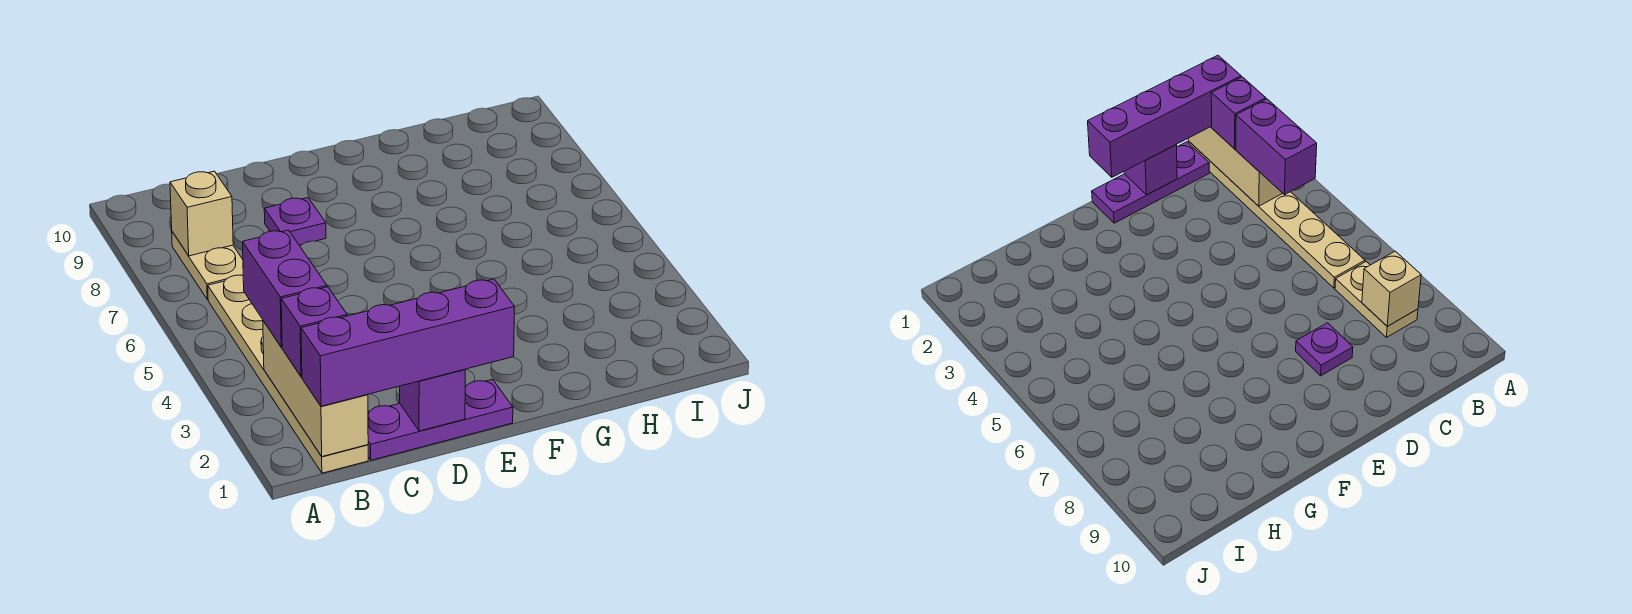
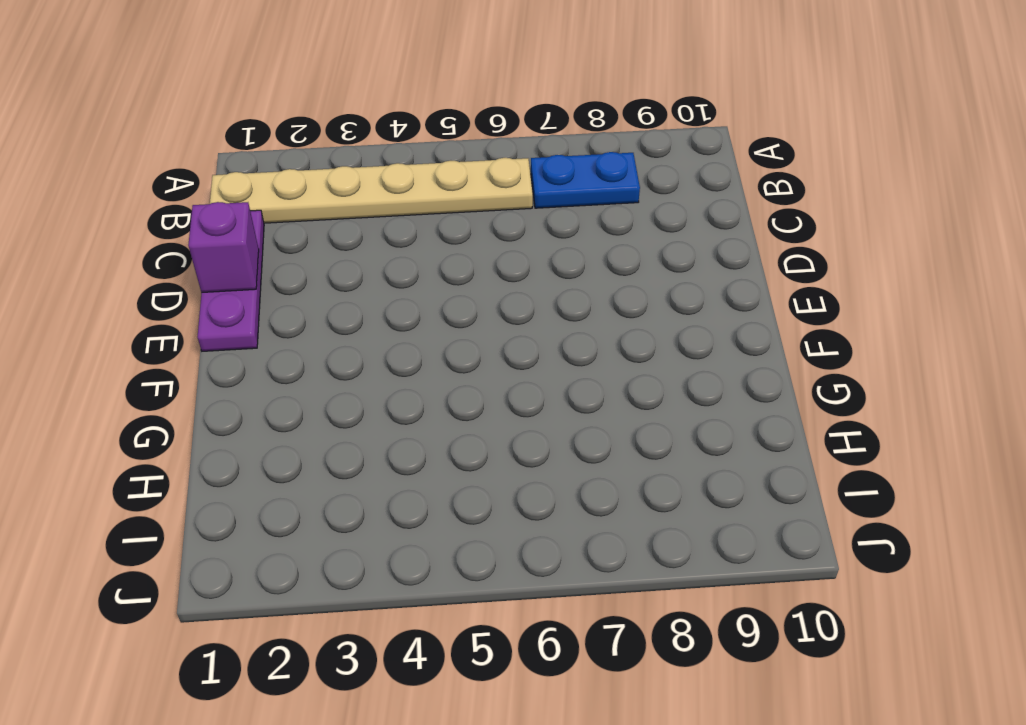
blue plate B7:B8 level 1 -> tan plate B7:B8 level 1
none -> purple plate D8 level 1
none -> tan brick B1:B3 level 2

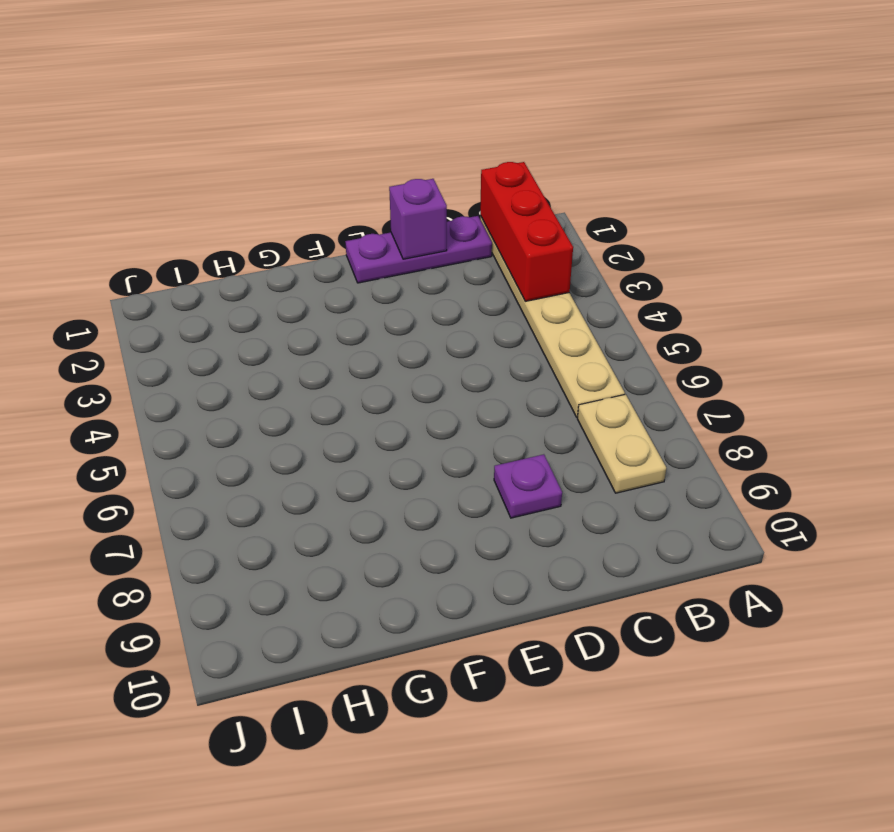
red brick B1:B3 level 2 -> tan brick B1:B3 level 2
none -> tan brick B8 level 2
none -> purple brick B1:E1 level 3

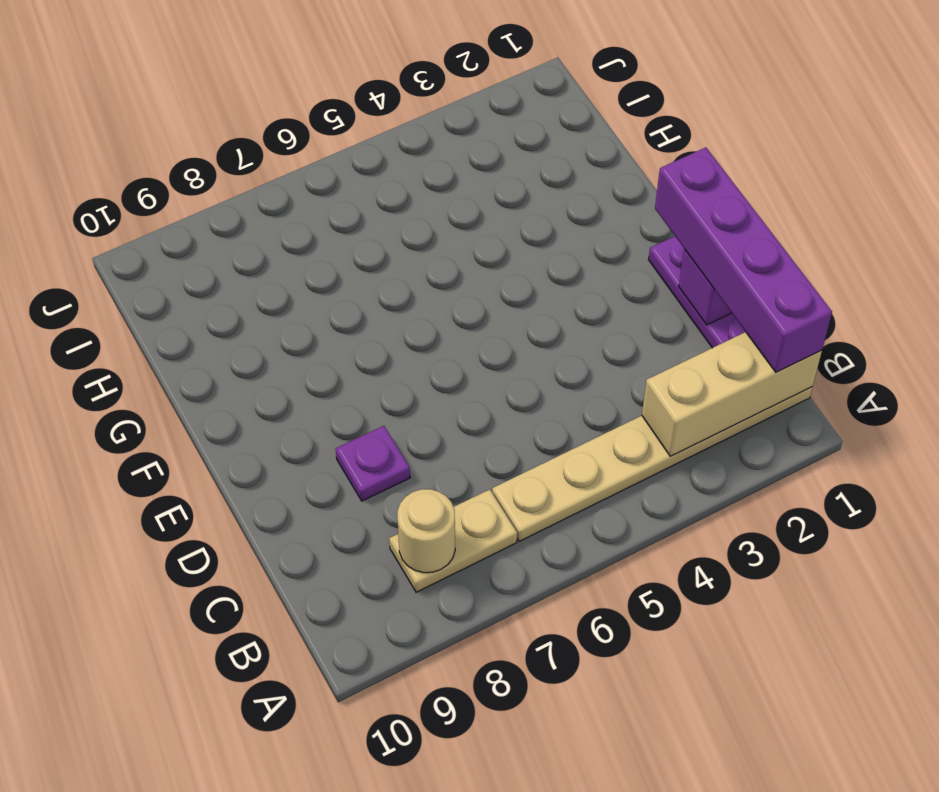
tan round brick B8 level 2 -> tan brick B8 level 2
none -> purple brick B2 level 3
none -> purple brick B3:B4 level 3

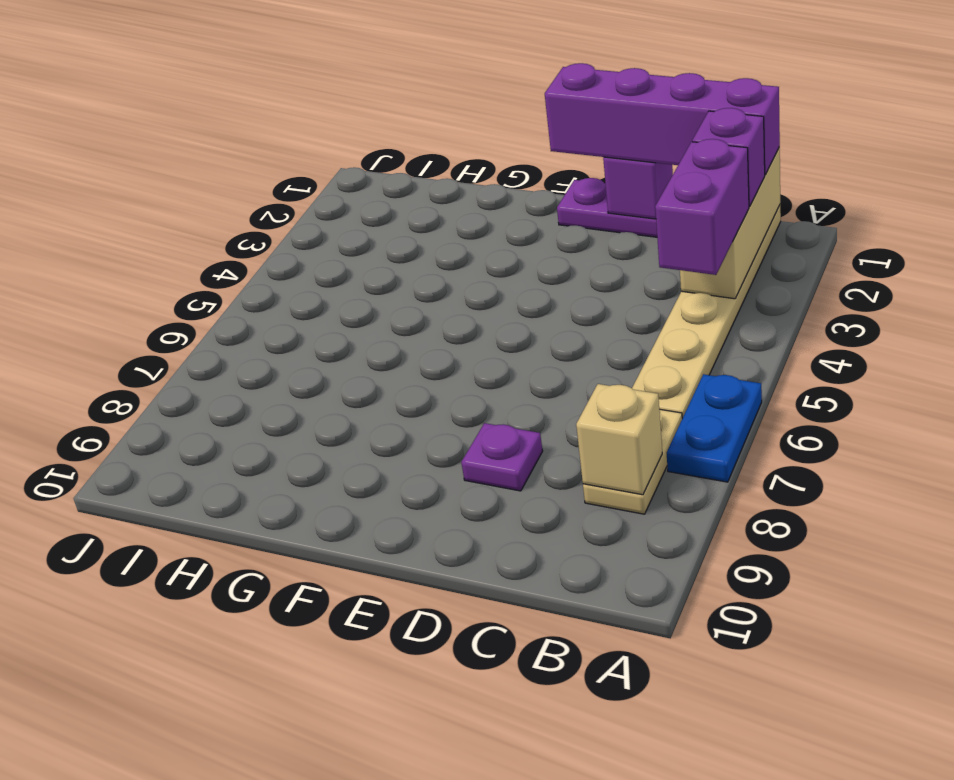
blue plate A6:A7 level 1 -> none

